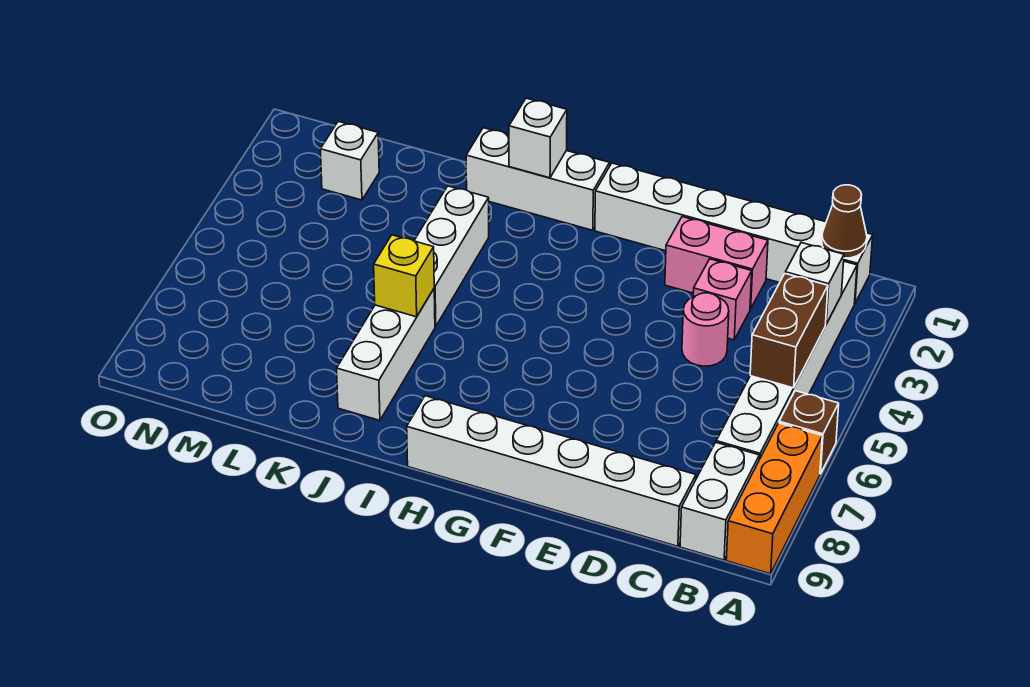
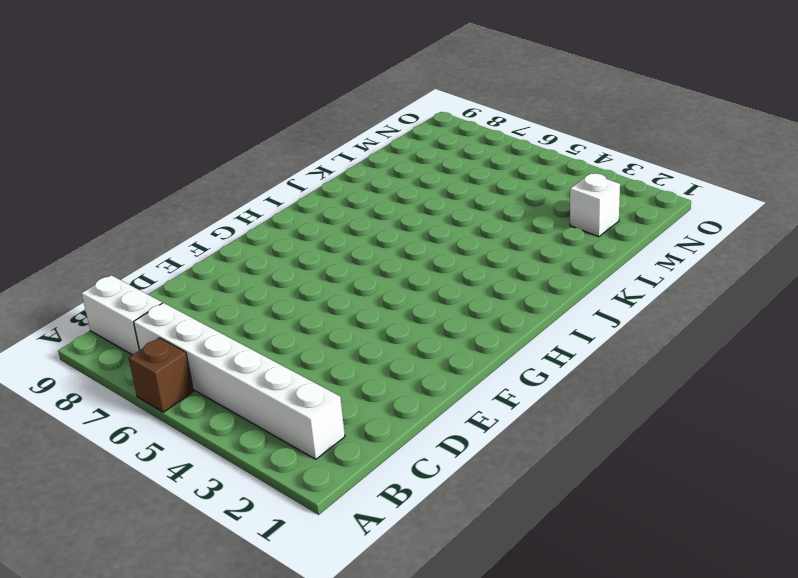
none -> orange brick A7:A9 level 1
none -> white brick B1:G1 level 1
none -> white brick C9:H9 level 1

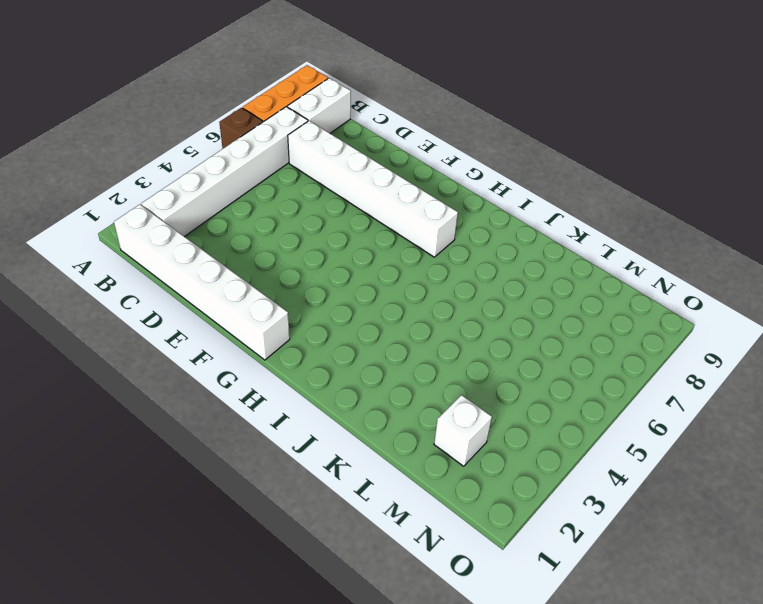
white brick C7:H7 level 1 -> white brick C9:H9 level 1
none -> pink brick D2:E2 level 1
none -> pink brick D3 level 1
none -> pink round brick D4 level 1

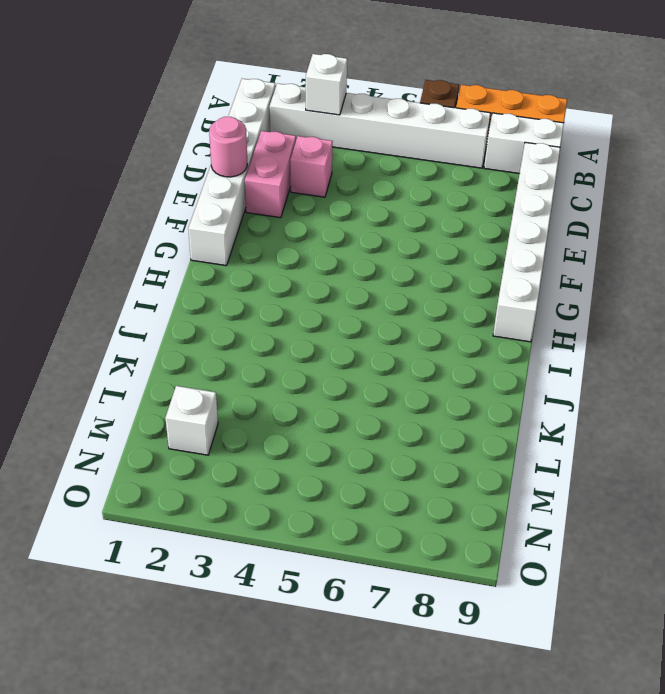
pink round brick E1 level 2 -> pink round brick D4 level 1
none -> white brick H1:J1 level 1
none -> white brick J3:J5 level 1
none -> white brick J6:J8 level 1

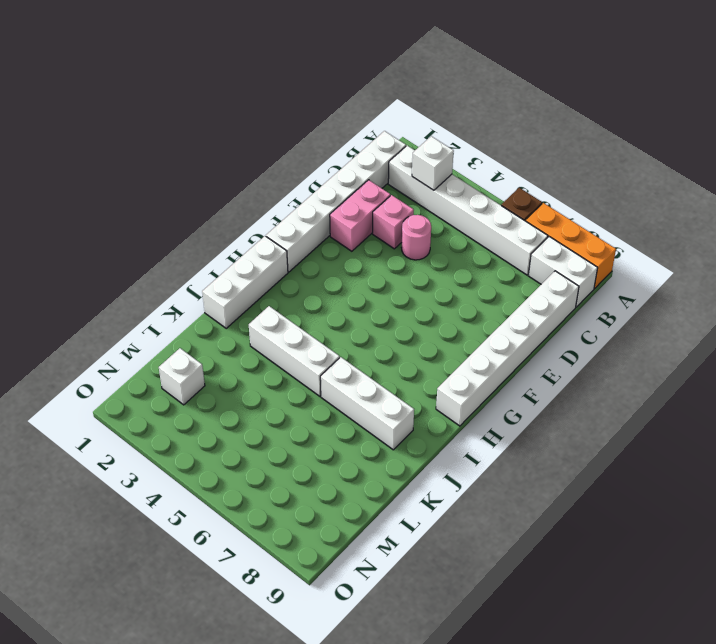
none -> brown cone B1 level 2
none -> brown brick B4:B5 level 2
none -> white brick I1 level 2

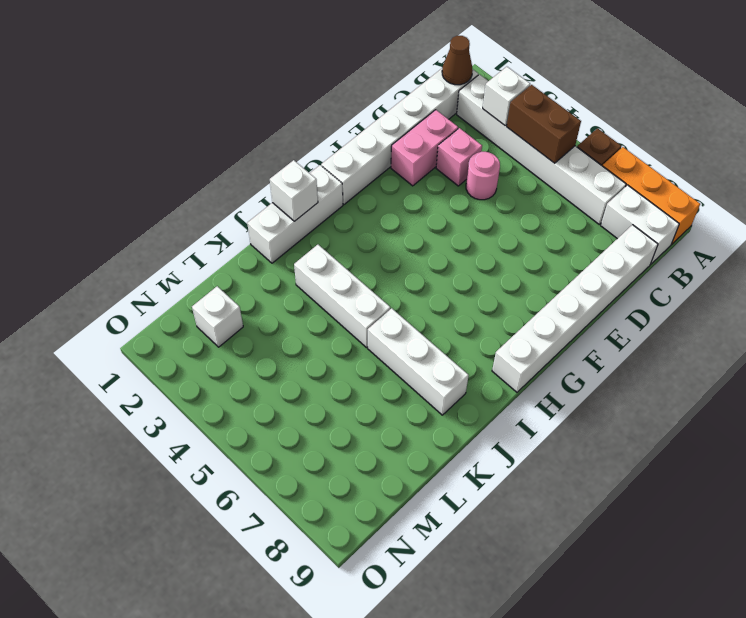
none -> yellow brick J6 level 2

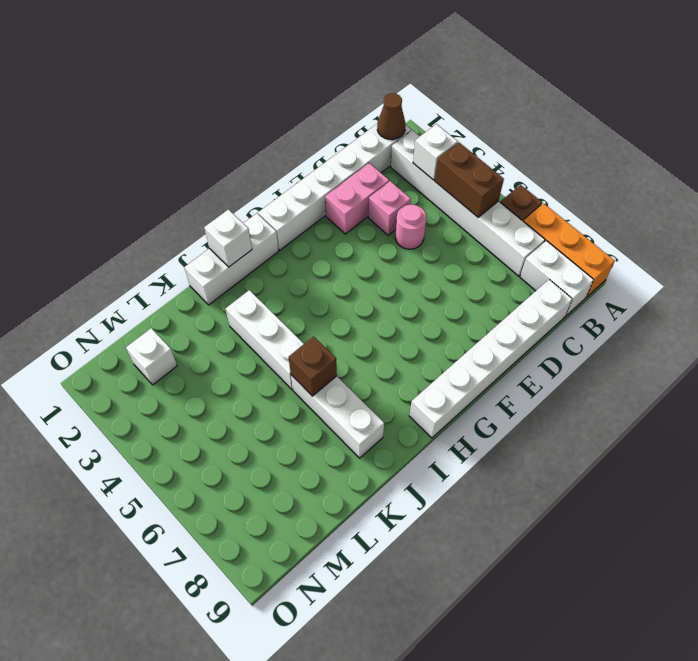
brown brick J6 level 2 -> yellow brick J6 level 2

